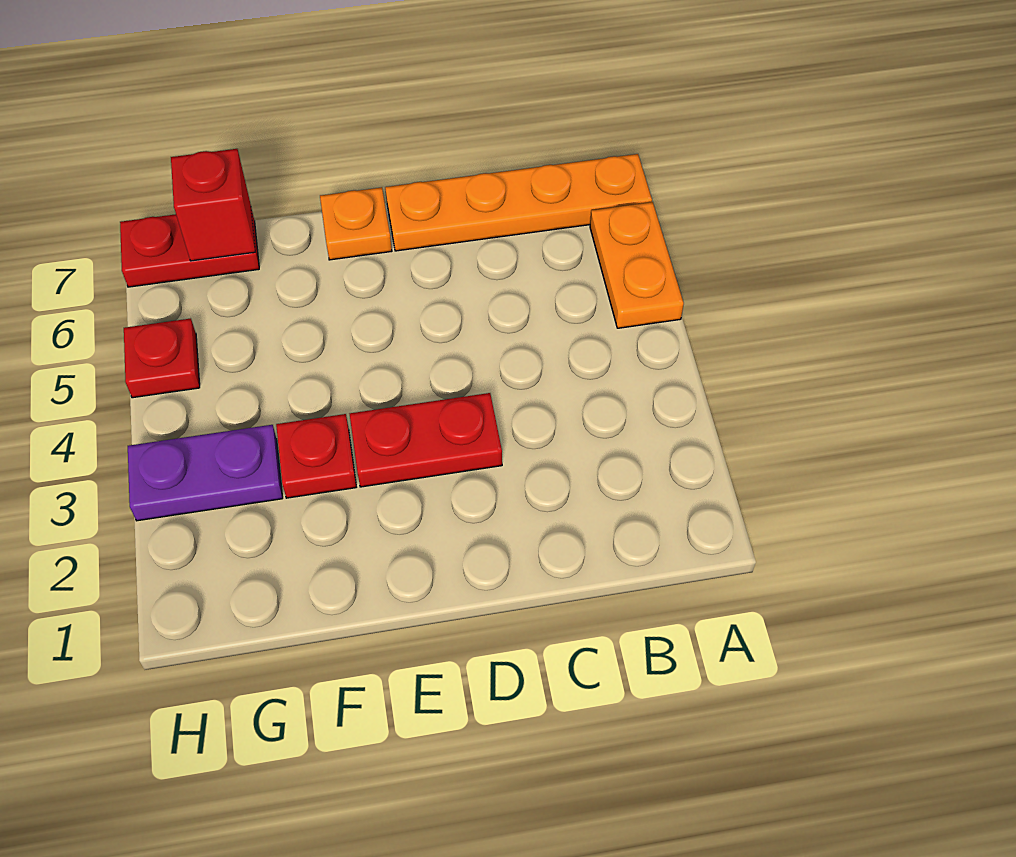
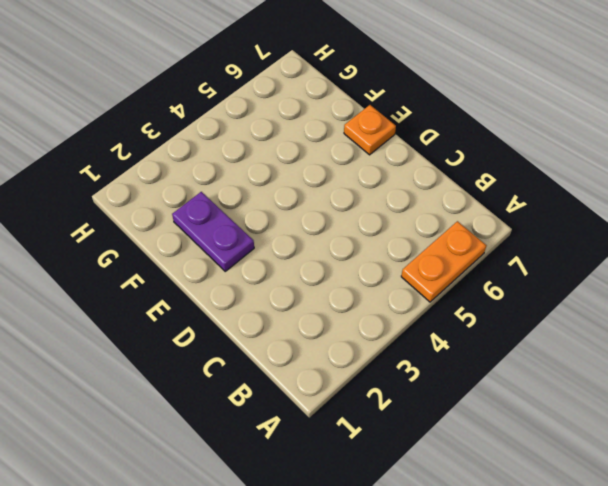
purple plate E2:F2 level 1 -> purple plate G3:H3 level 1
none -> orange plate A7:D7 level 1
none -> red plate D3:E3 level 1

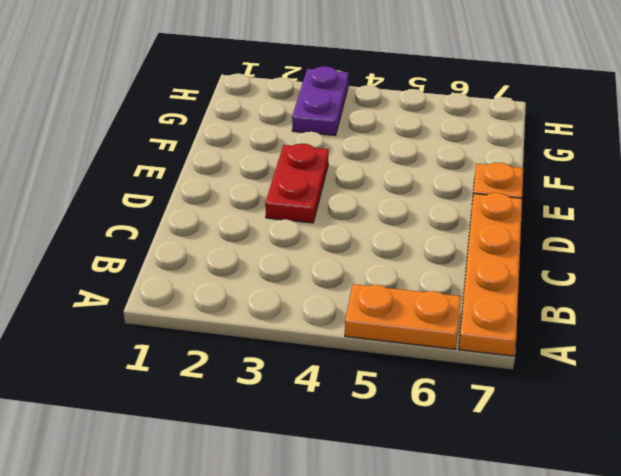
none -> red plate F3 level 1
none -> red plate G7:H7 level 1

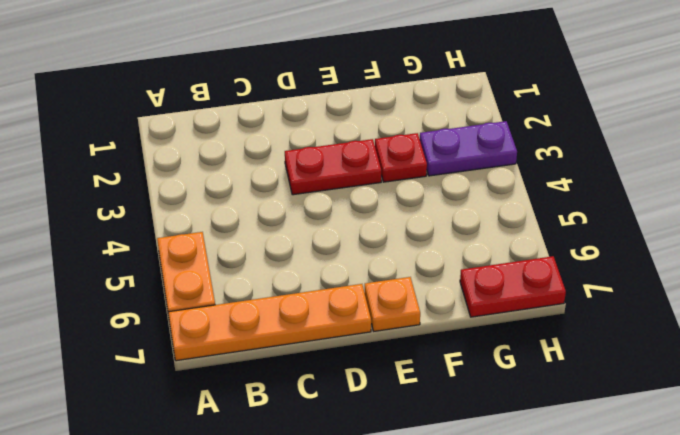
none -> red plate H5 level 1
none -> red brick G7 level 2

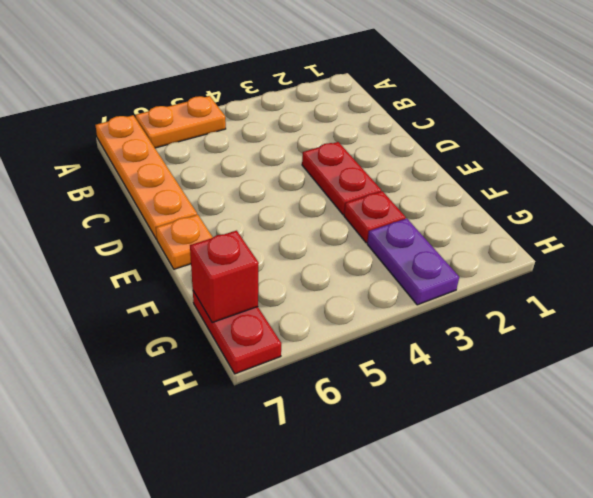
none -> red plate H5 level 1

